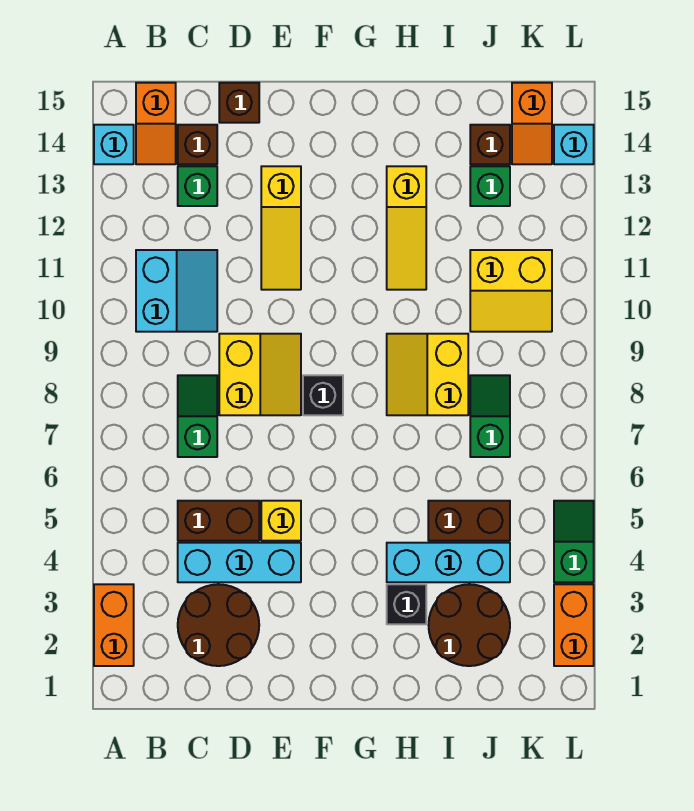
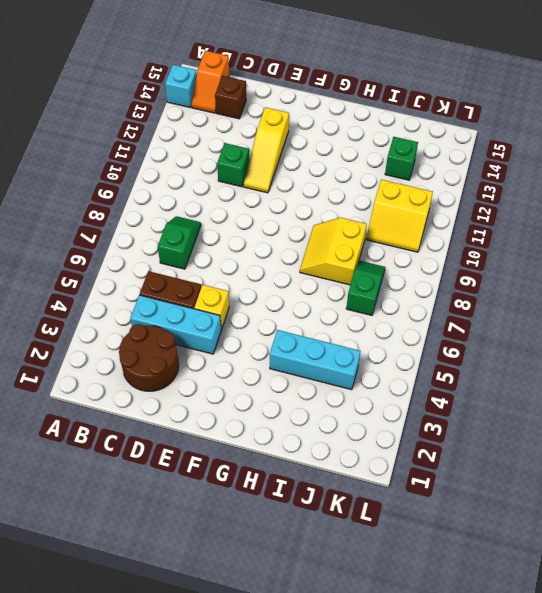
green brick D11 level 1 -> green brick C13 level 1
none -> orange brick A2:A3 level 1
none -> cyan slope B10:C11 level 1 top B
none -> yellow slope D8:E9 level 1 top D

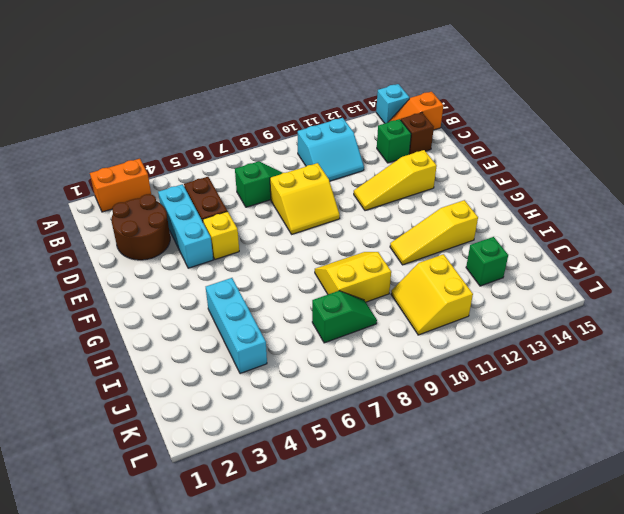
none -> brown brick D15 level 1
none -> black brick F8 level 1
none -> black brick H3 level 1

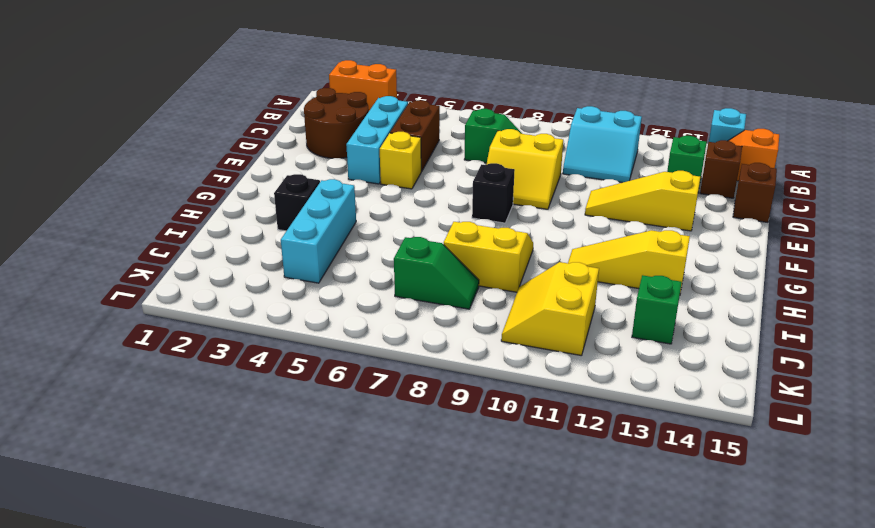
none -> brown round brick I2:J3 level 1
none -> brown brick I5:J5 level 1
none -> brown brick J14 level 1

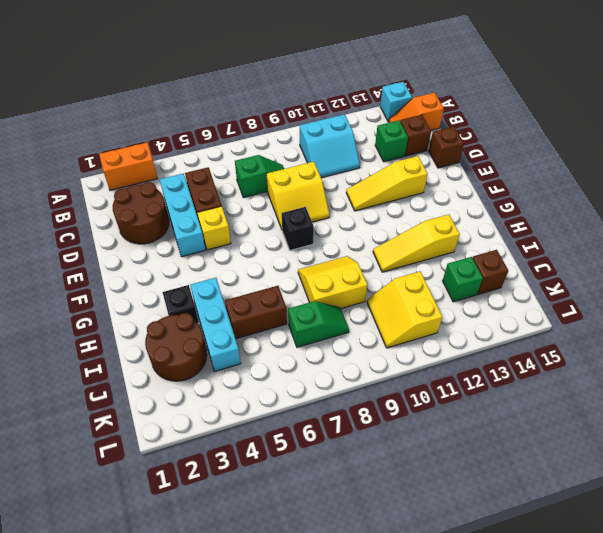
brown brick I5:I6 level 1 -> brown brick I5:J5 level 1
none -> orange slope K14:K15 level 1 top 15
none -> orange brick L2:L3 level 1
none -> green slope L4:L5 level 1 top 4

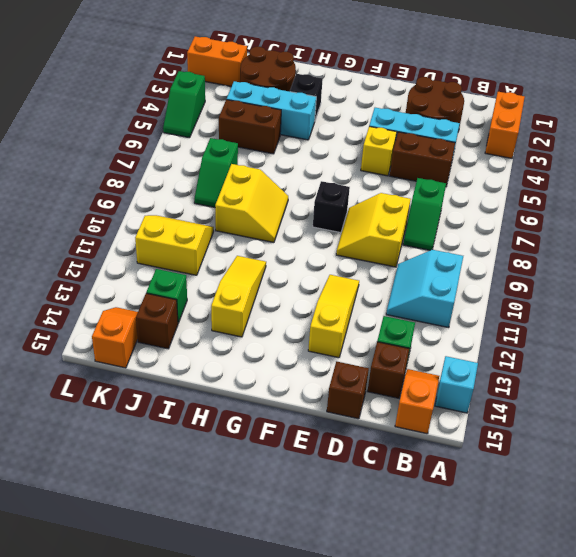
orange brick K2:L2 level 1 -> orange brick L2:L3 level 1
none -> cyan brick L14 level 1

